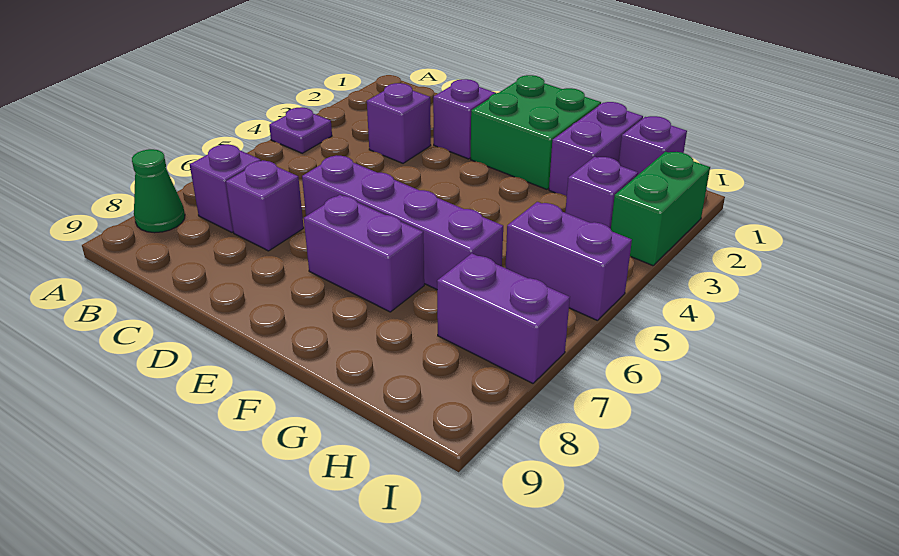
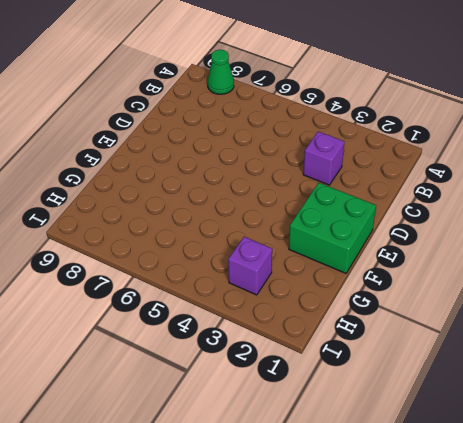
none -> purple plate A4 level 1
none -> purple brick B7 level 1
none -> purple brick C7 level 1

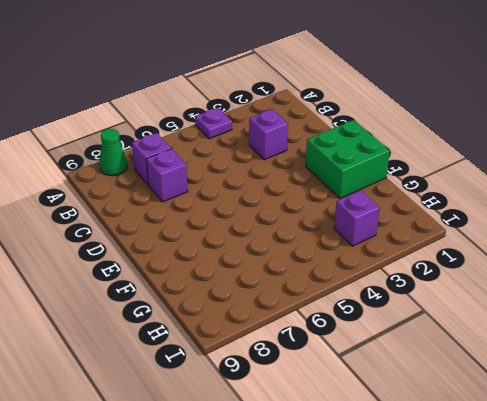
none -> purple brick D2 level 1
none -> purple brick D6:G6 level 1
none -> purple brick E7:F7 level 1

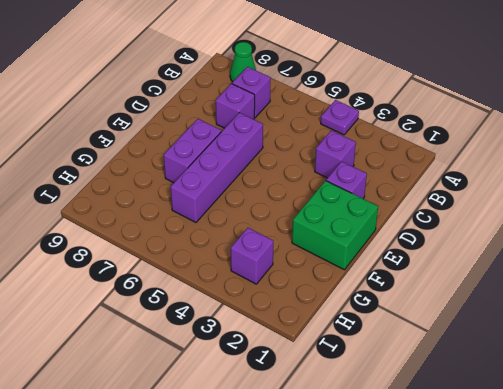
none -> purple brick G1:G2 level 1
none -> purple brick H1 level 1
none -> purple brick H5:I5 level 1

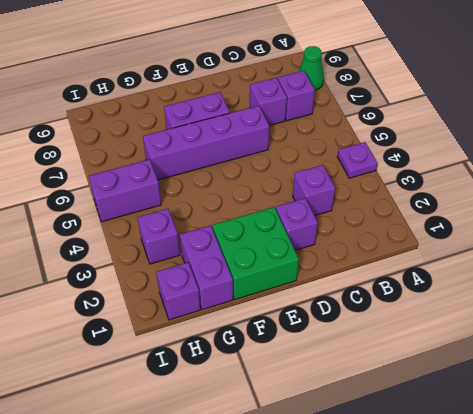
none -> purple brick H7:I7 level 1
none -> green brick I2:I3 level 1

